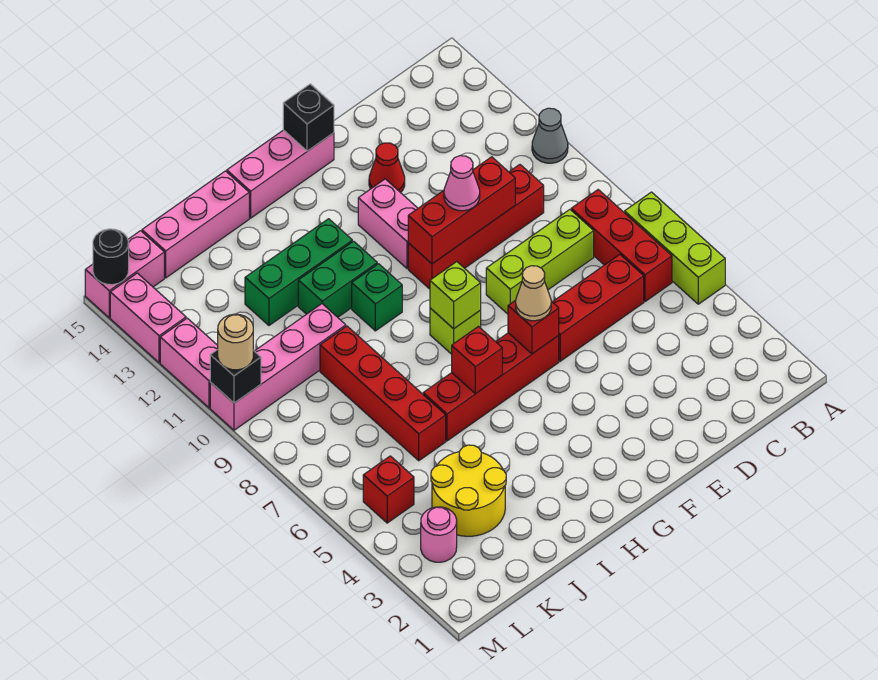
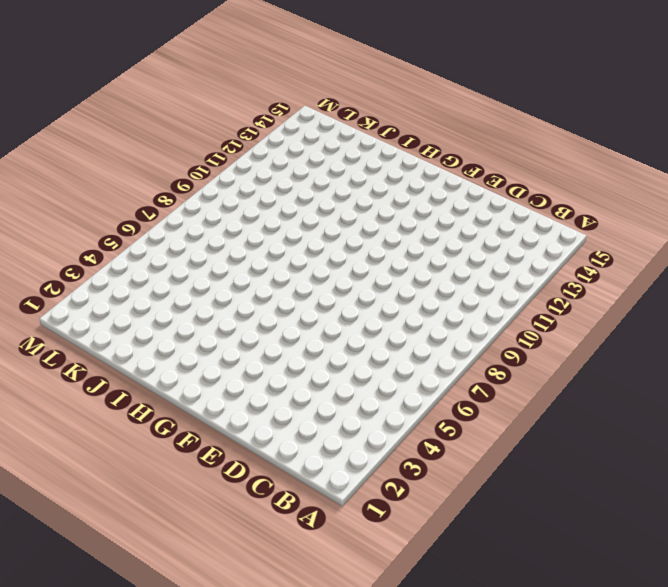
none -> lime brick A5:A7 level 1
none -> grey cone A11 level 1
none -> red brick B6:B8 level 1
none -> red brick C6:E6 level 1

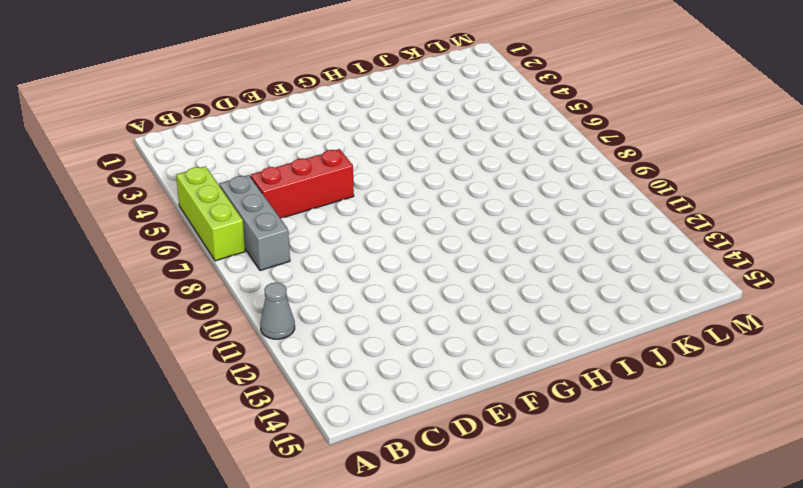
grey brick B6:B8 level 1 -> red brick B6:B8 level 1
none -> lime brick C8:E8 level 1
none -> red brick C10:F10 level 1
none -> red cone E13 level 1
none -> red brick F6:I6 level 1

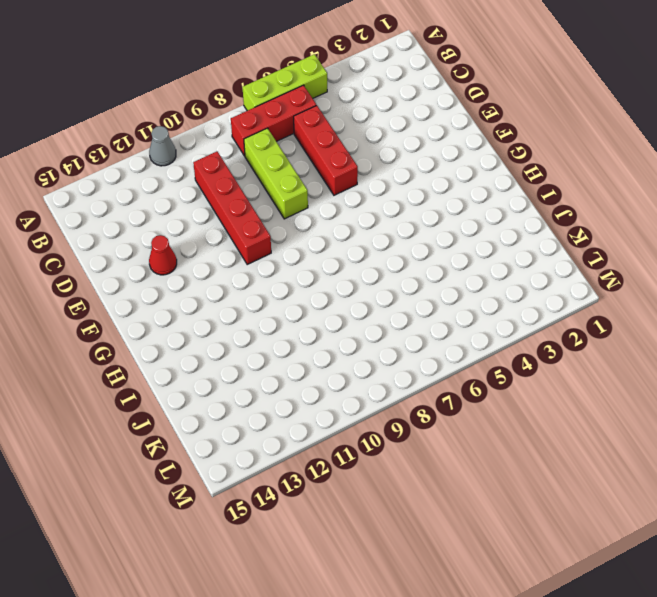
none -> red brick F6:I6 level 1
none -> pink brick F11:F12 level 1
none -> pink brick F15:H15 level 1
none -> lime brick G8 level 1

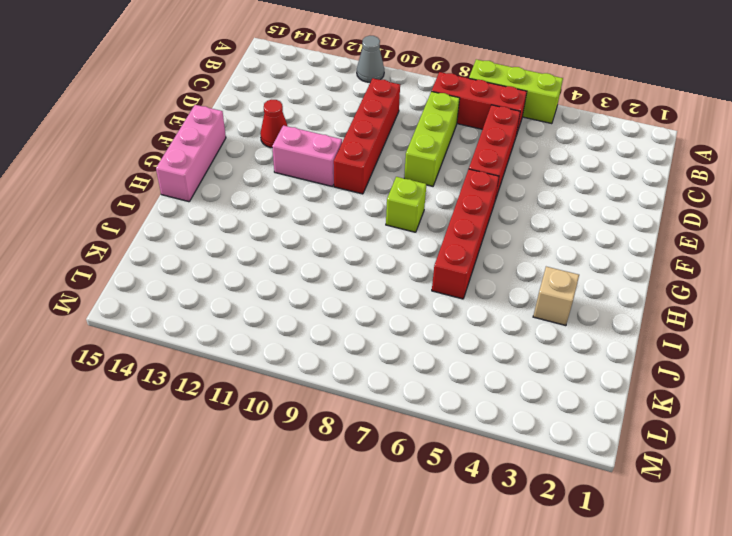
tan brick I3 level 1 -> none
none -> green brick H10 level 1
none -> green brick H11:I11 level 1
none -> green brick H12:J12 level 1
none -> pink brick I15:K15 level 1

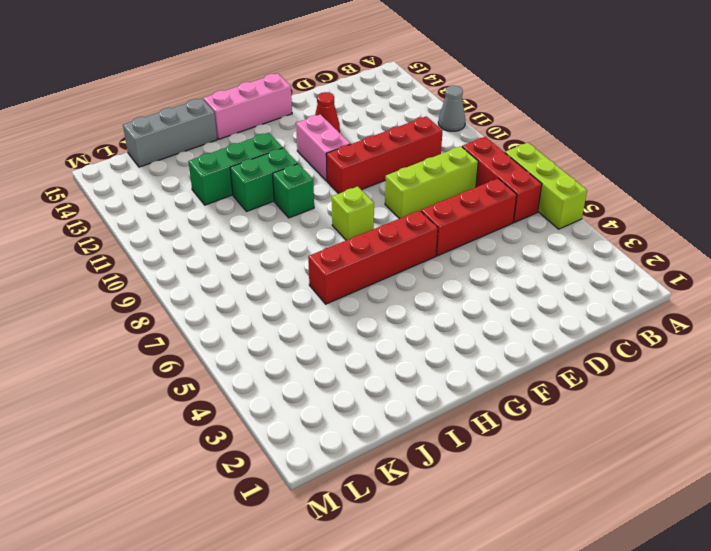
grey brick I15:K15 level 1 -> pink brick I15:K15 level 1
none -> yellow round brick J3:K4 level 1
none -> red brick J6:J9 level 1
none -> pink brick J10:M10 level 1
none -> pink round brick L3 level 1

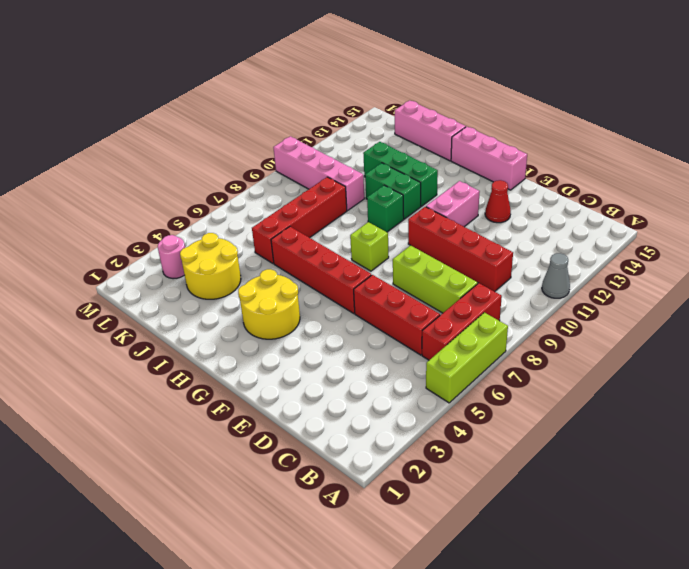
yellow round brick G3:H4 level 1 -> none
none -> red brick L5 level 1
none -> pink brick L15:M15 level 1
none -> pink brick M11:M12 level 1
none -> pink brick M13:M14 level 1

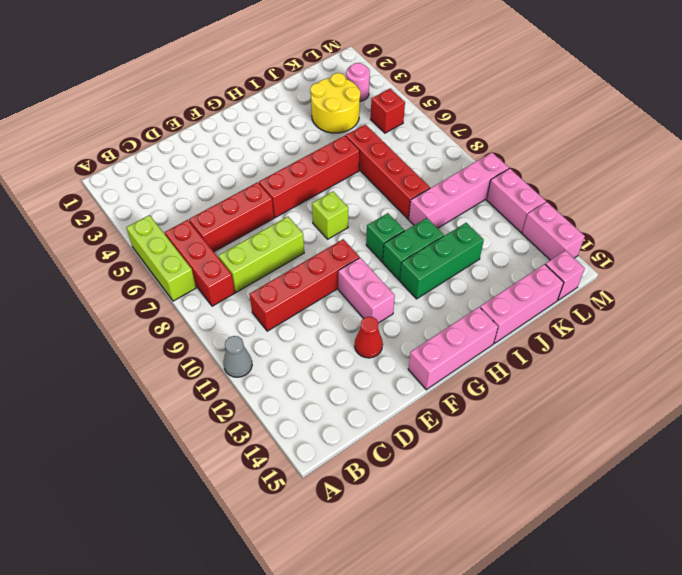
pink brick L15 level 1 -> pink brick L15:M15 level 1
none -> red brick D10:F10 level 2
none -> red brick F6 level 2
none -> black brick F15 level 2
none -> lime brick G8 level 2

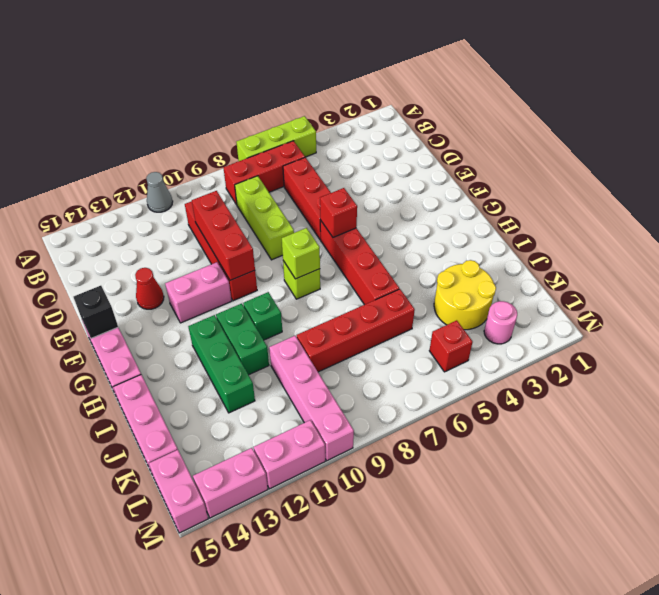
none -> red brick H6 level 2
none -> black brick M10 level 2
none -> black round brick M15 level 2
none -> pink cone E10 level 3

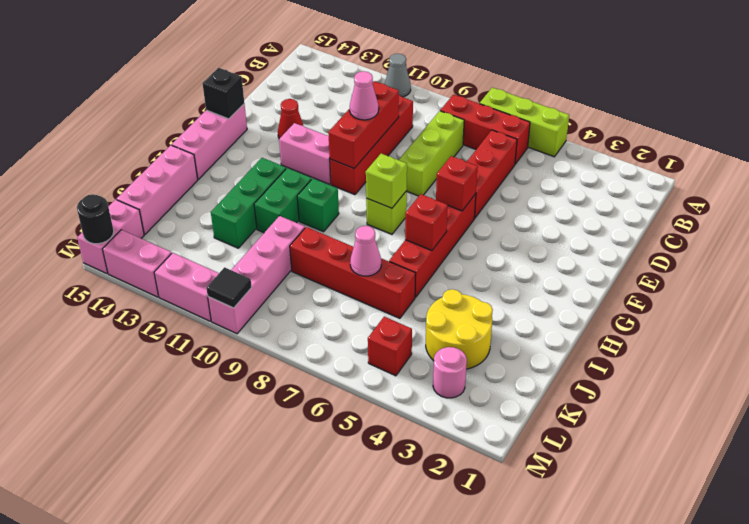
pink cone J7 level 2 -> none
black tile M10 level 2 -> black brick M10 level 2
none -> tan cone F6 level 3
none -> tan round brick M10 level 3

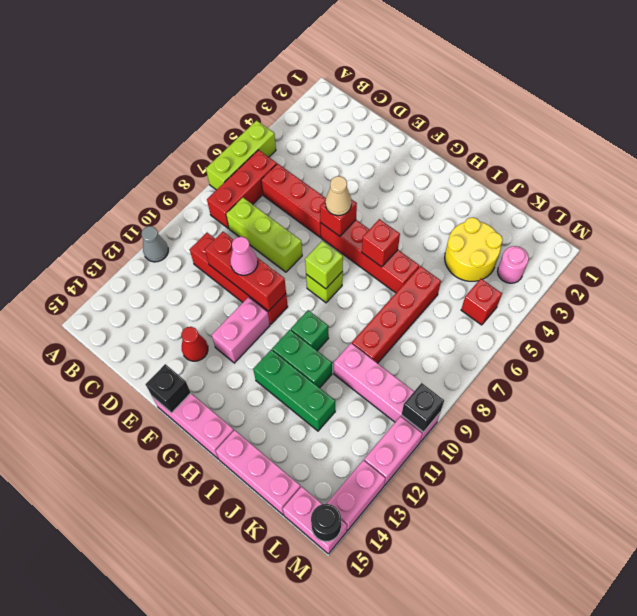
none -> tan round brick M10 level 3

